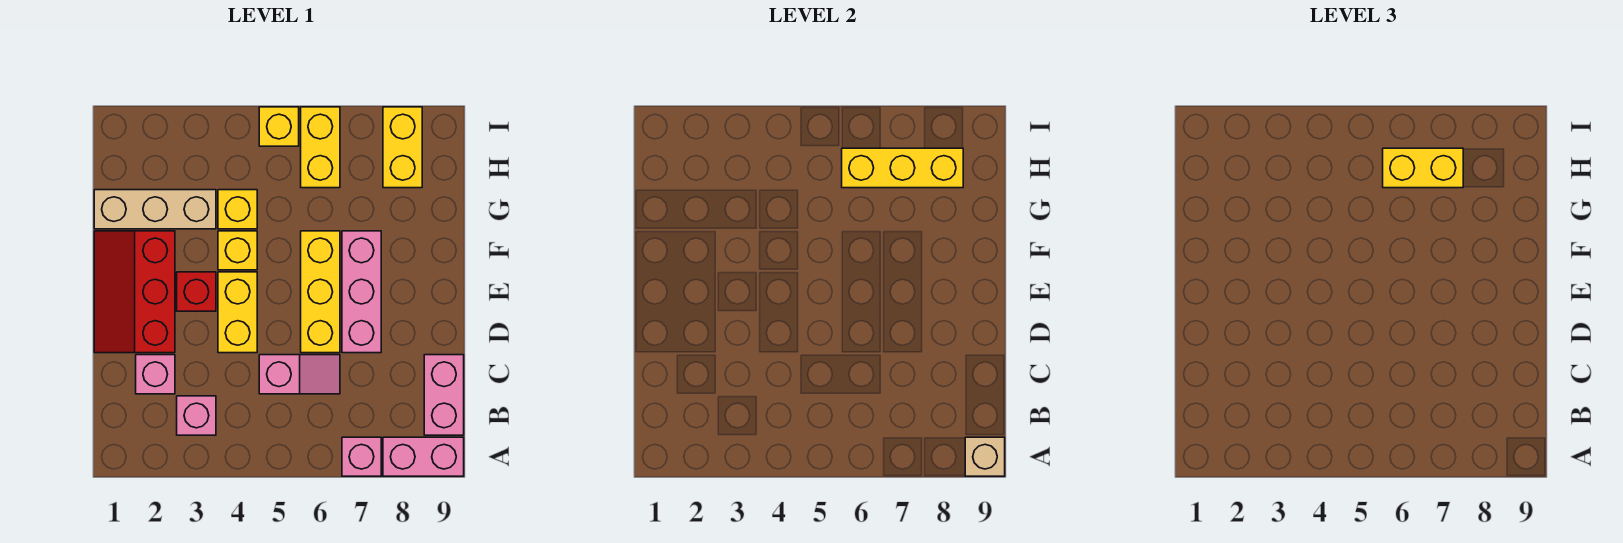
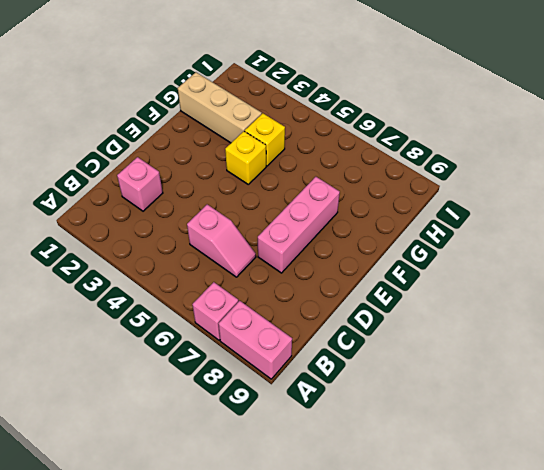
none -> pink brick B3 level 1
none -> pink brick B9:C9 level 1
none -> red slope D1:F2 level 1 top 2

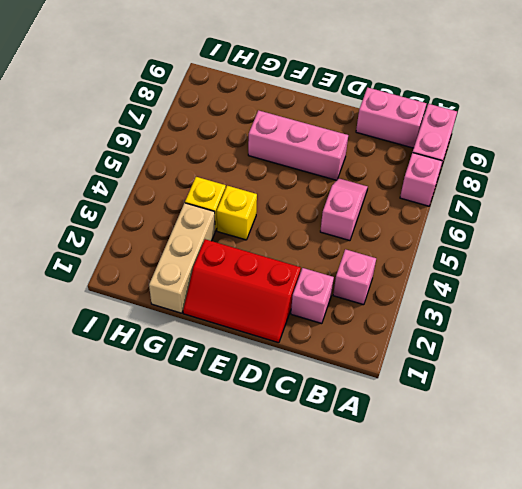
none -> yellow brick D4:E4 level 1
none -> yellow brick D6:F6 level 1
none -> red brick E3 level 1

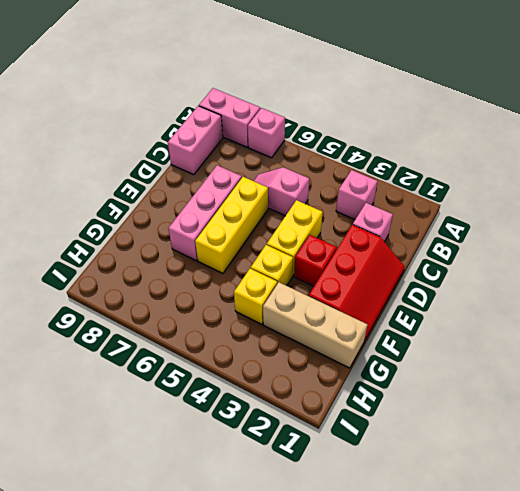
none -> yellow brick H6:I6 level 1
none -> yellow brick H8:I8 level 1
none -> yellow brick I5 level 1

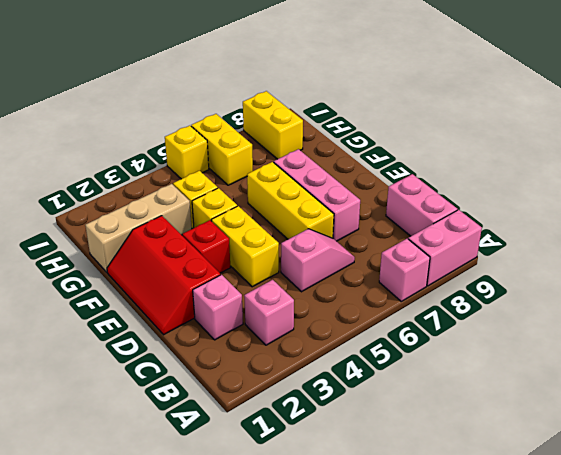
none -> tan brick A9 level 2
none -> yellow brick H6:H8 level 2
none -> yellow brick H6:H7 level 3

